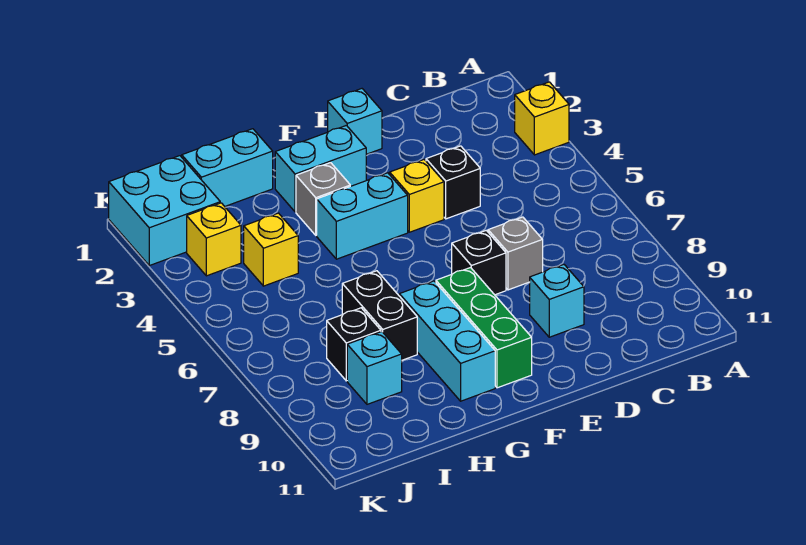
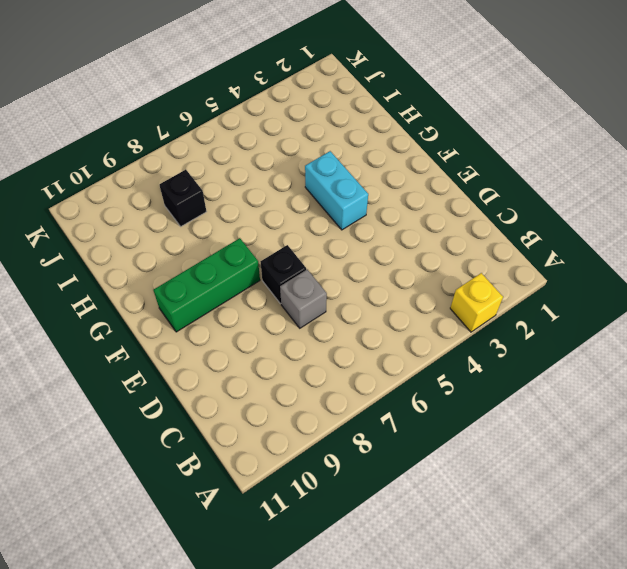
none -> black brick D4 level 1
none -> cyan brick D9 level 1
none -> cyan brick E1 level 1

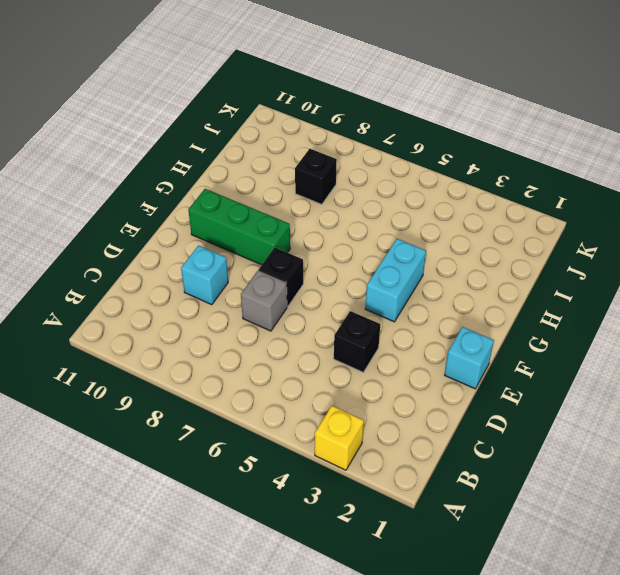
none -> yellow brick E4 level 1
none -> cyan brick F2:G2 level 1
none -> grey brick G3 level 1

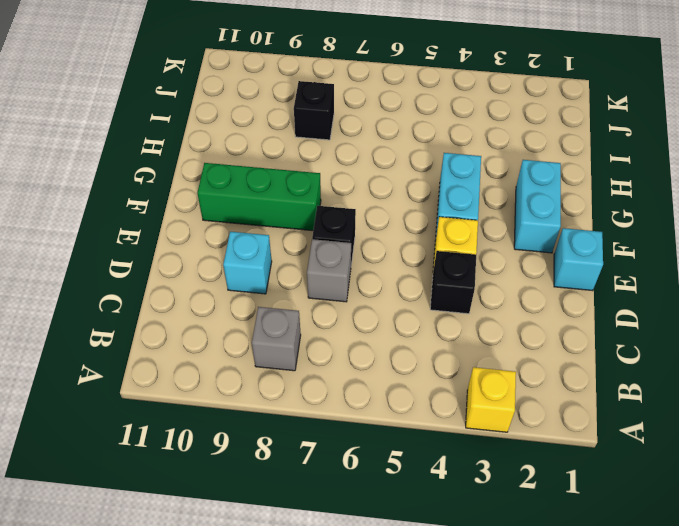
grey brick B8 level 1 -> grey brick G3 level 1
none -> cyan brick G8:G10 level 1
none -> cyan brick H1:I1 level 1
none -> black brick H7:H8 level 1

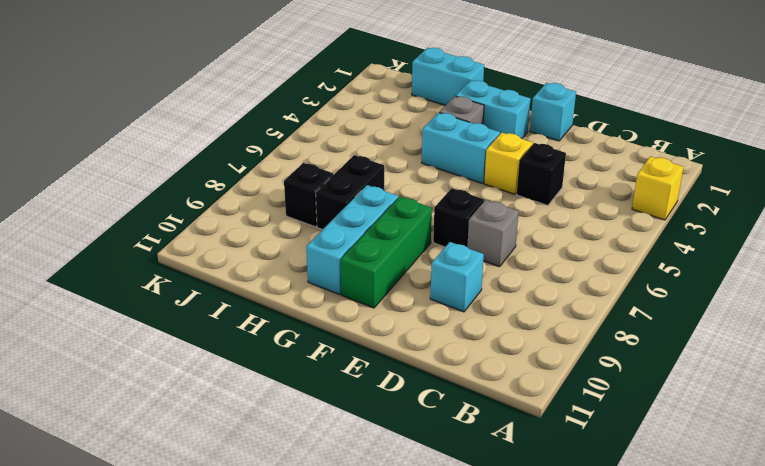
none -> yellow brick I4 level 1
none -> cyan brick I9 level 1
none -> cyan brick J1:K2 level 1

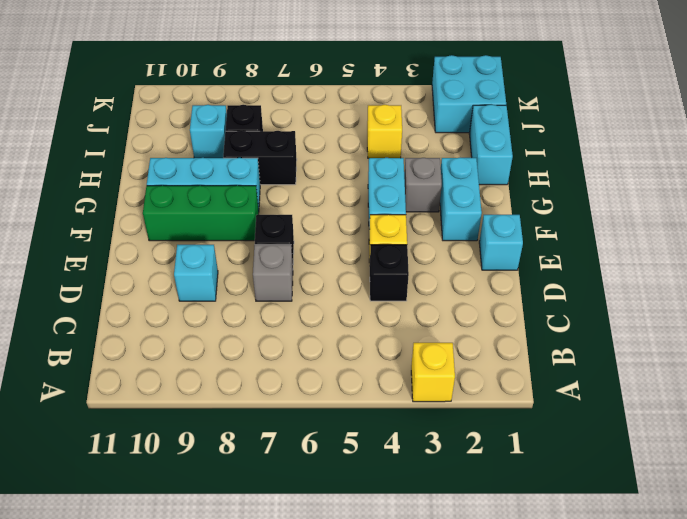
none -> yellow brick J3 level 1

